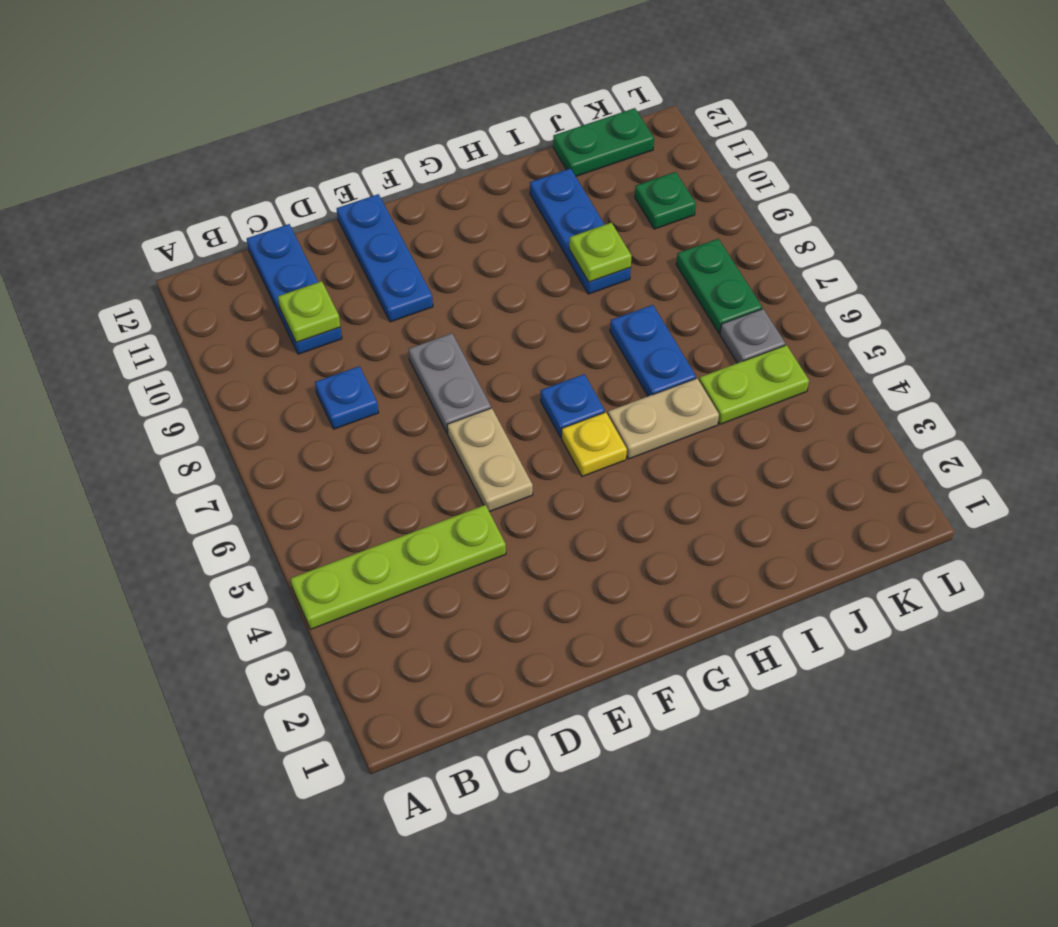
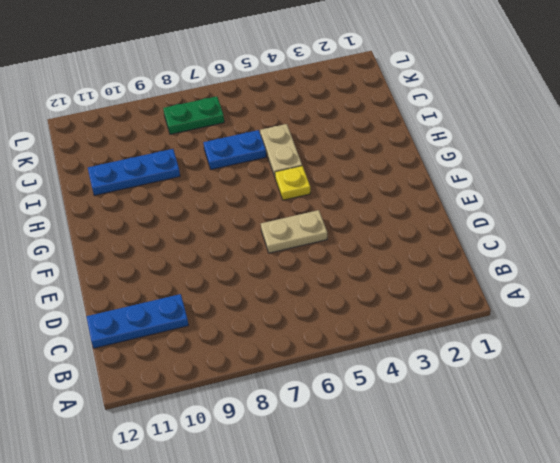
none -> lime plate A4:D4 level 1
none -> blue plate C8 level 1
none -> grey plate E7:E8 level 1

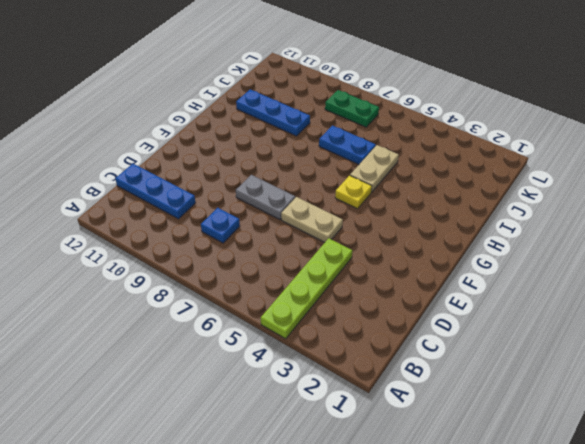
none -> blue plate E10:E12 level 1
none -> blue plate G6 level 1
none -> lime plate J5:K5 level 1

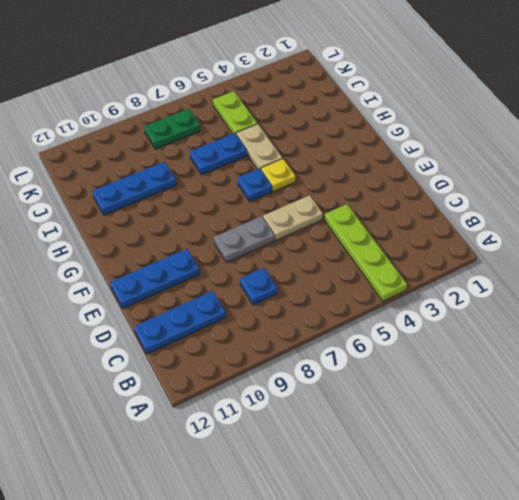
none -> green plate J12:K12 level 1
none -> grey plate K6 level 1
none -> green plate K10 level 1

